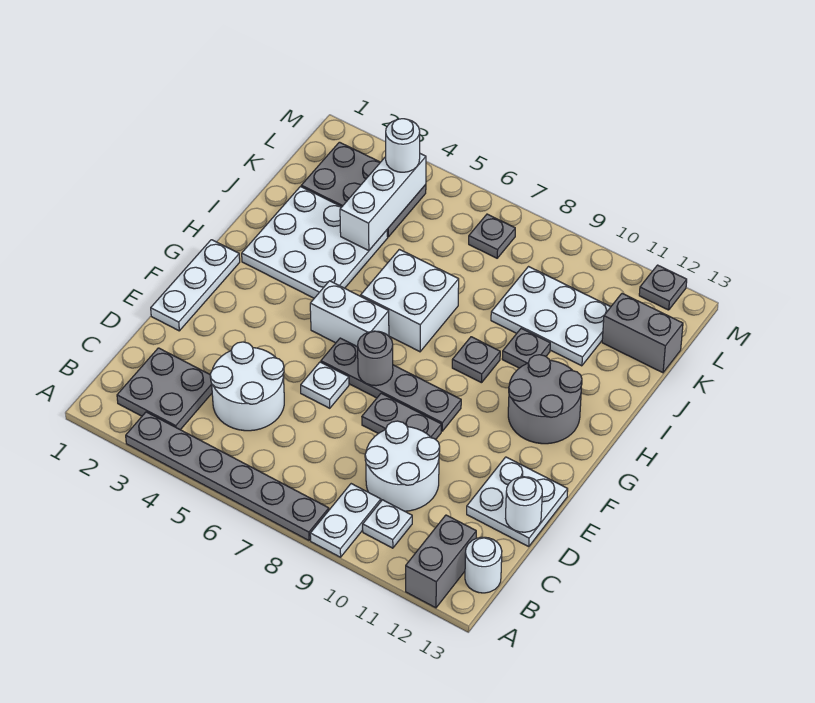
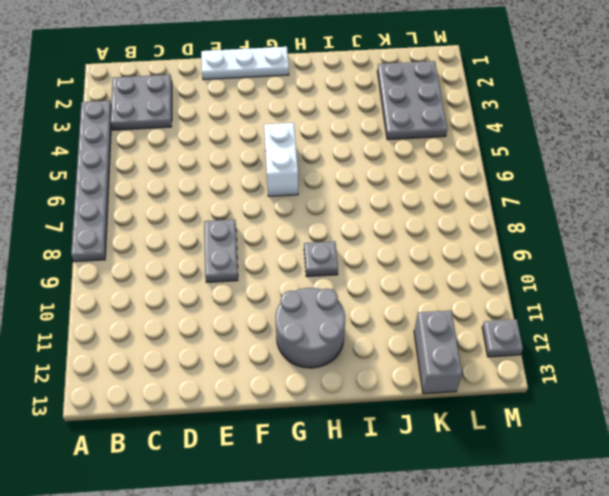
none -> white plate A9:B9 level 1
none -> grey brick A12:B12 level 1
none -> white plate B10 level 1

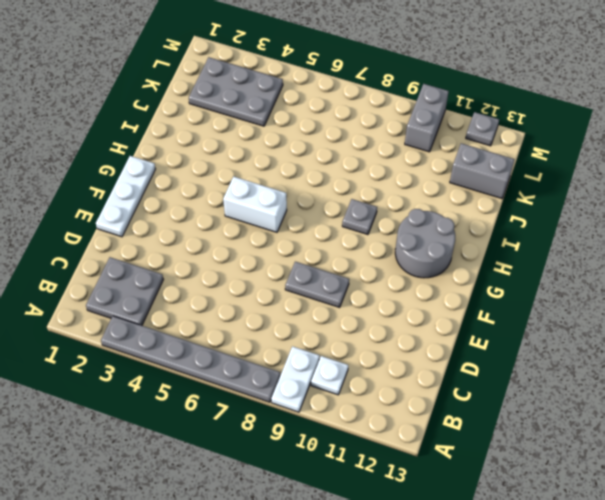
grey brick L10:M10 level 1 -> grey brick A12:B12 level 1
none -> white round brick B13 level 1
none -> white round brick C4:D5 level 1
none -> white round brick C9:D10 level 1

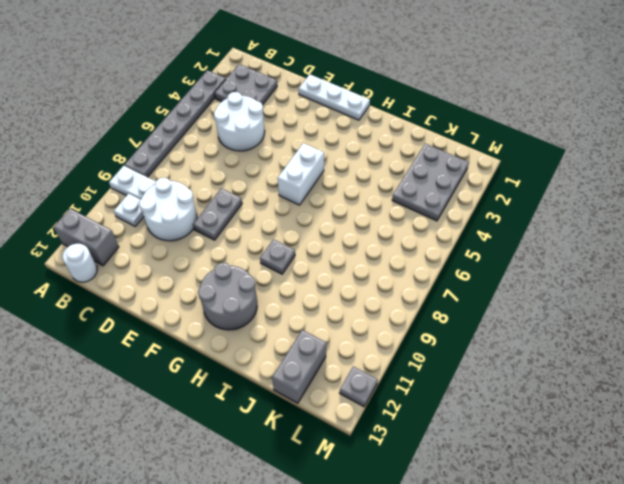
none -> white plate D12:E13 level 1
none -> white plate E6 level 1
none -> grey plate F6:F9 level 1

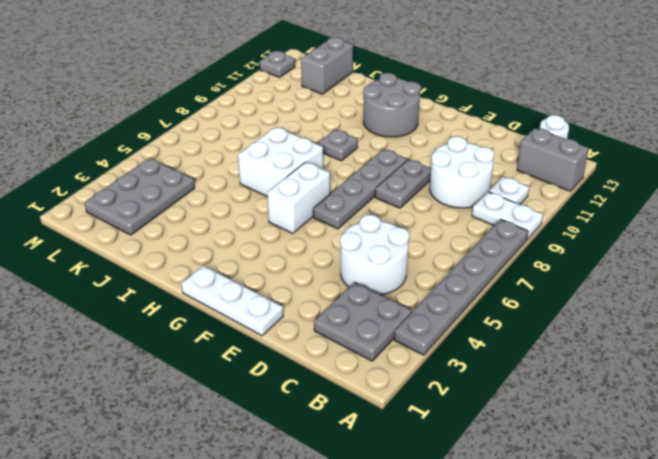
none -> white plate D12:E13 level 1
none -> white plate E6 level 1
none -> white plate H2:J4 level 1

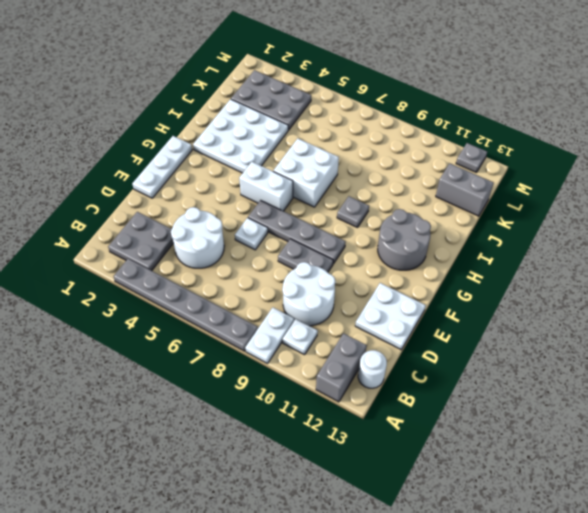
none -> grey plate I10 level 1
none -> white plate J9:K11 level 1
none -> grey plate L7 level 1

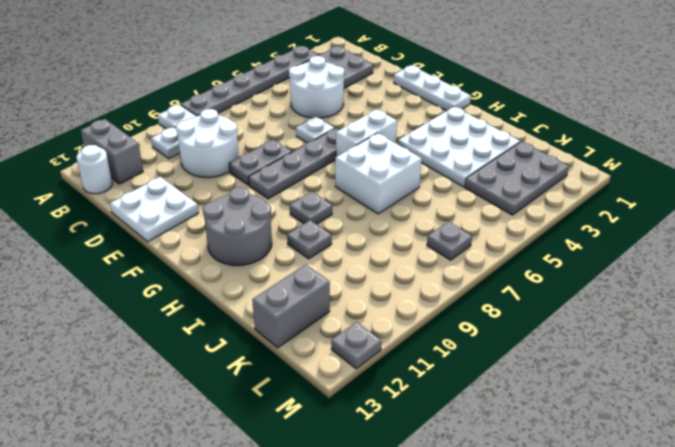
none -> white plate J9:K11 level 1
none -> white round brick D13 level 2
none -> grey round brick F7 level 2

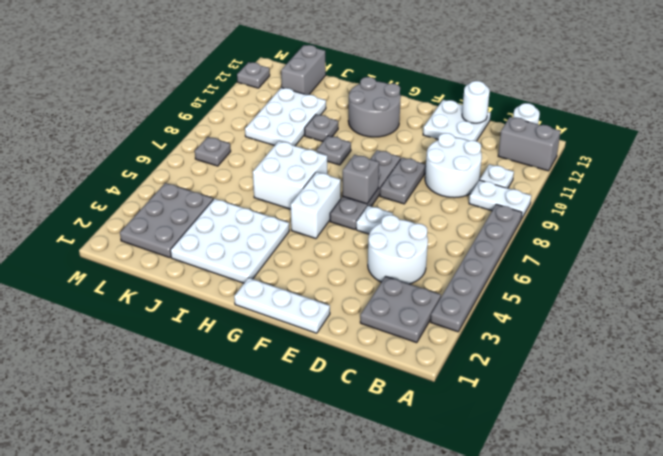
grey brick F7 level 2 -> grey round brick F7 level 2
none -> white brick J4:L4 level 2
none -> white round brick L4 level 3

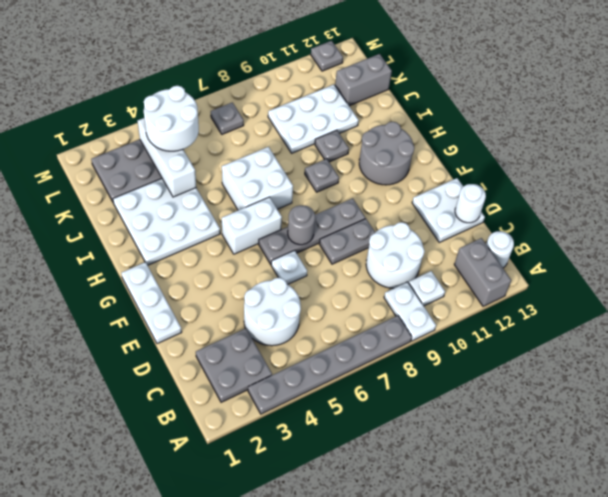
white round brick K4:L5 level 3 -> white round brick L4 level 3

